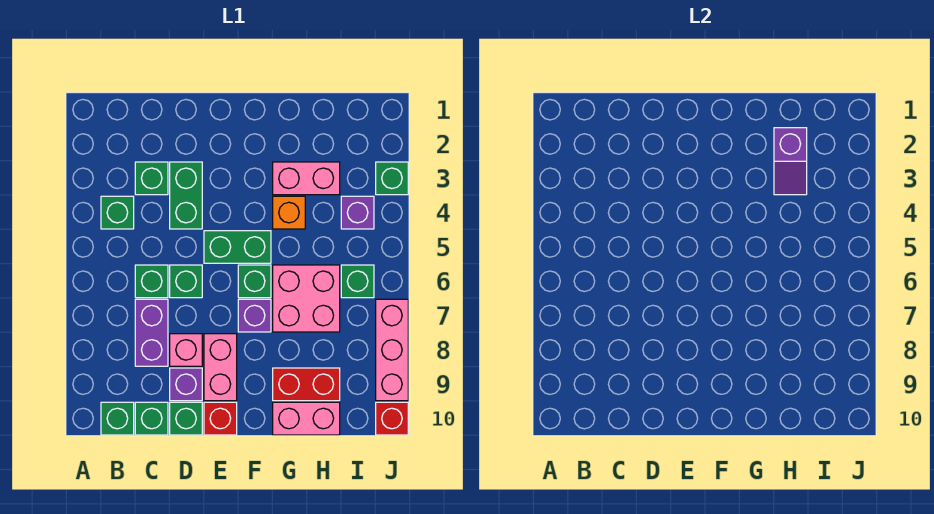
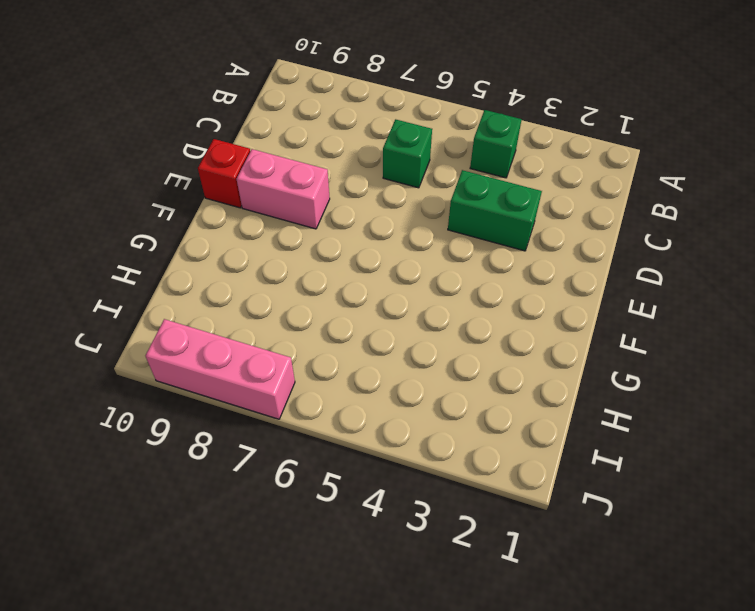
none -> green brick B10 level 1
none -> green brick C3 level 1
none -> purple brick C7:C8 level 1

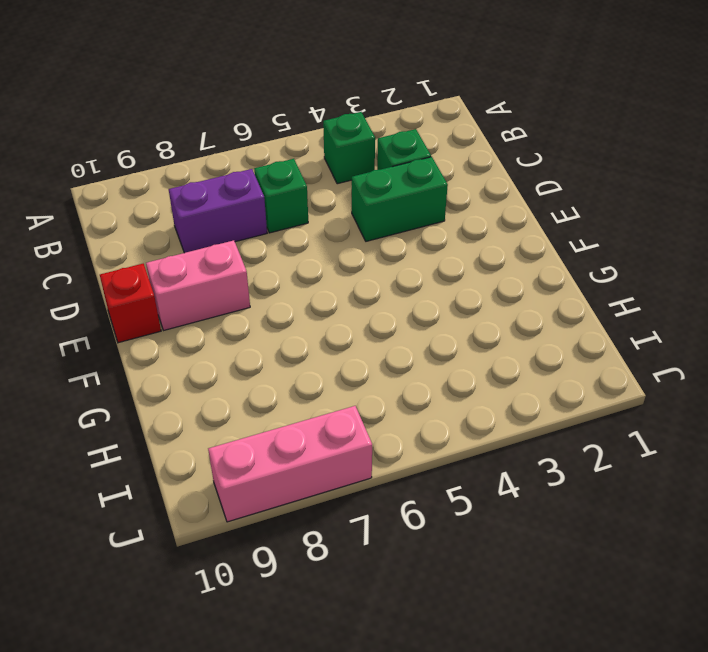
none -> green brick B10 level 1
none -> green brick C10 level 1
none -> green brick D6 level 1

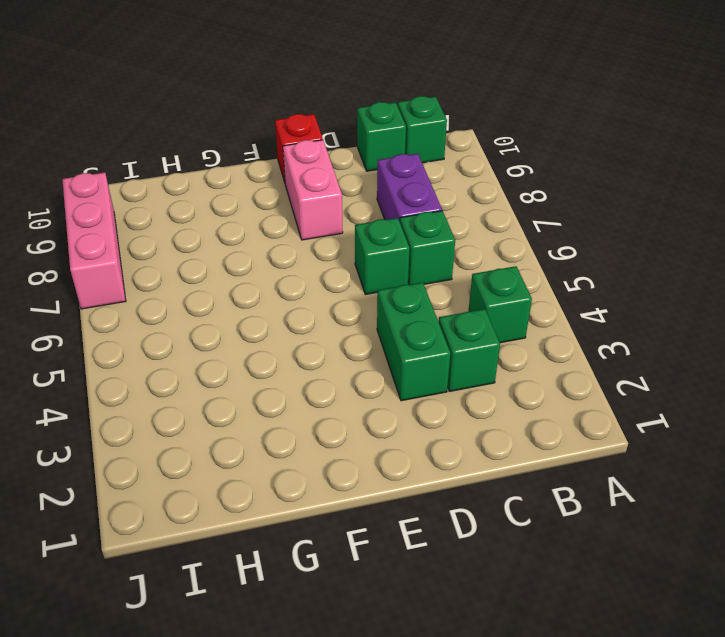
none -> pink brick D8 level 1
none -> purple brick D9 level 1
none -> green brick D10 level 1

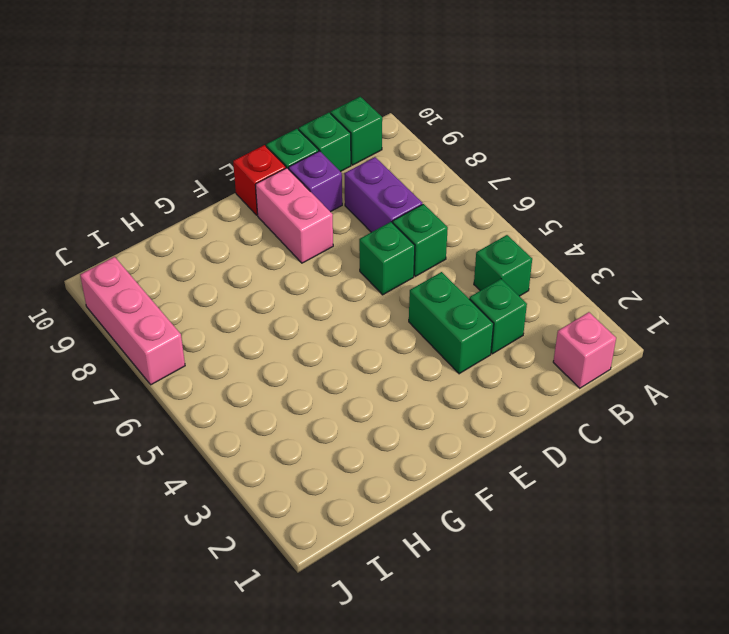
pink brick B1 level 1 -> pink brick D8 level 1
none -> green brick E5:F5 level 1
none -> green brick F6 level 1
none -> purple brick F7 level 1

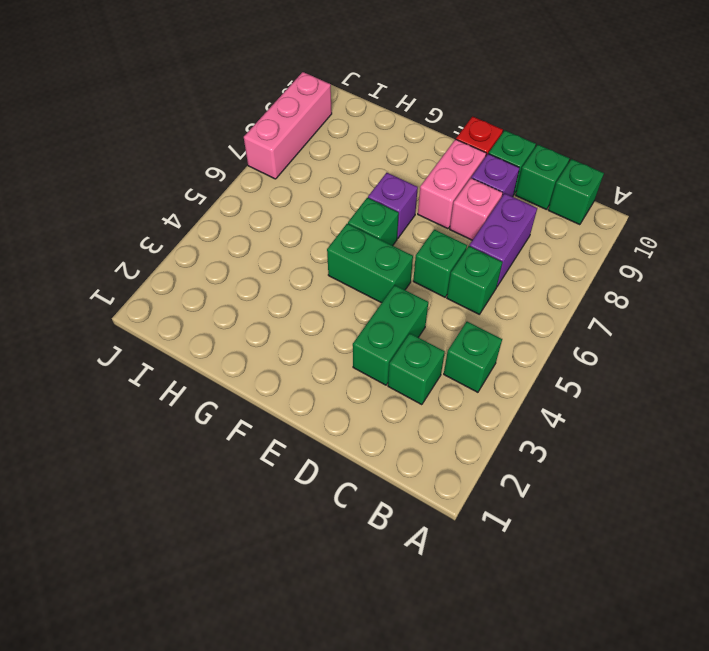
none -> pink brick G3:H3 level 1
none -> orange brick G4 level 1
none -> pink brick G6:H7 level 1

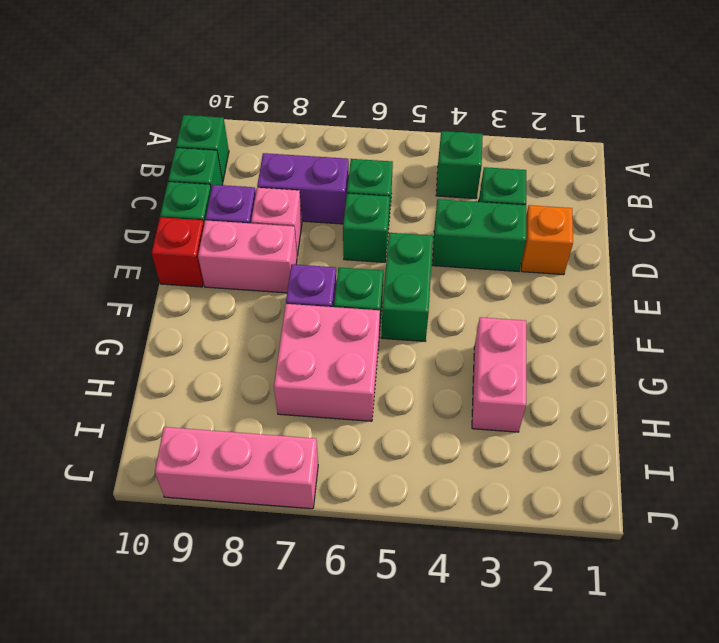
orange brick D2 level 1 -> orange brick G4 level 1
none -> red brick G9:H9 level 1
none -> pink brick G10:H10 level 1
none -> purple brick I4 level 1

